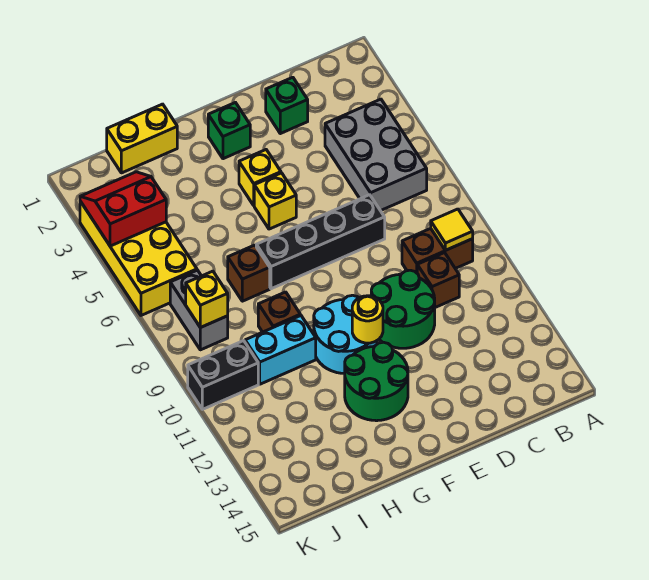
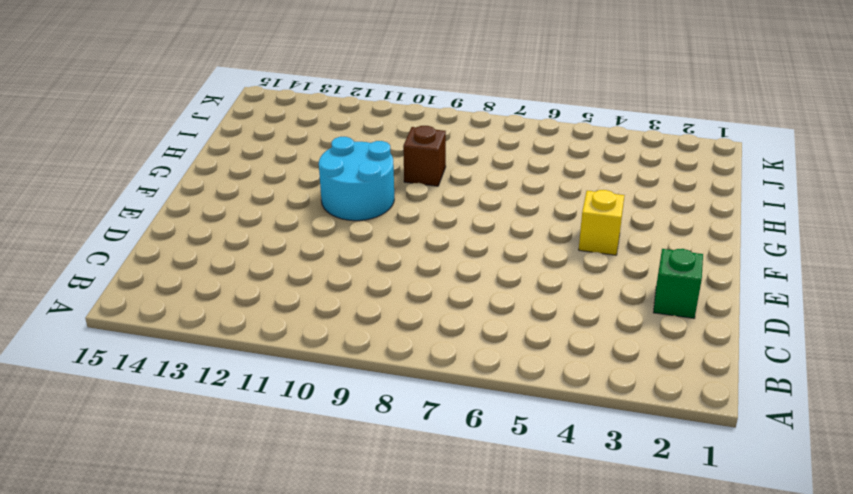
none -> grey brick B4:C6 level 1
none -> brown brick B9:C9 level 1
none -> brown brick C10 level 1

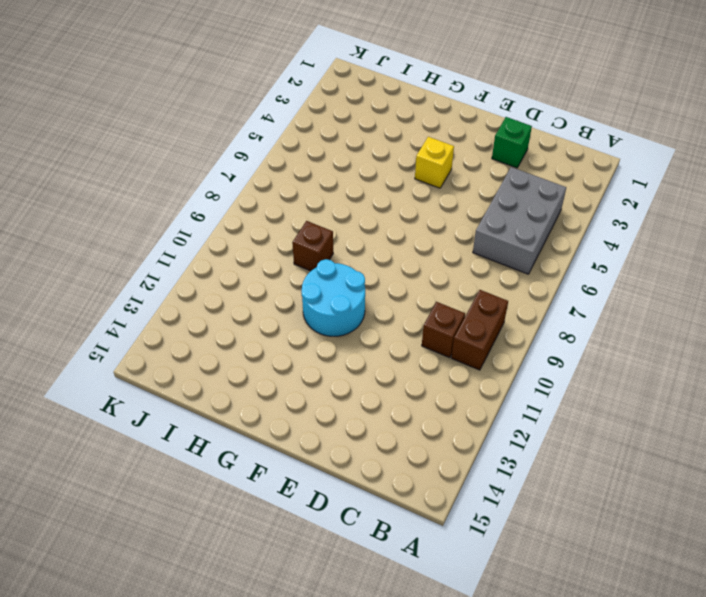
brown brick B9:B10 level 1 -> brown brick B9:C9 level 1
none -> black brick D7:G7 level 1
none -> green round brick D10:E11 level 1
none -> green brick F2 level 1

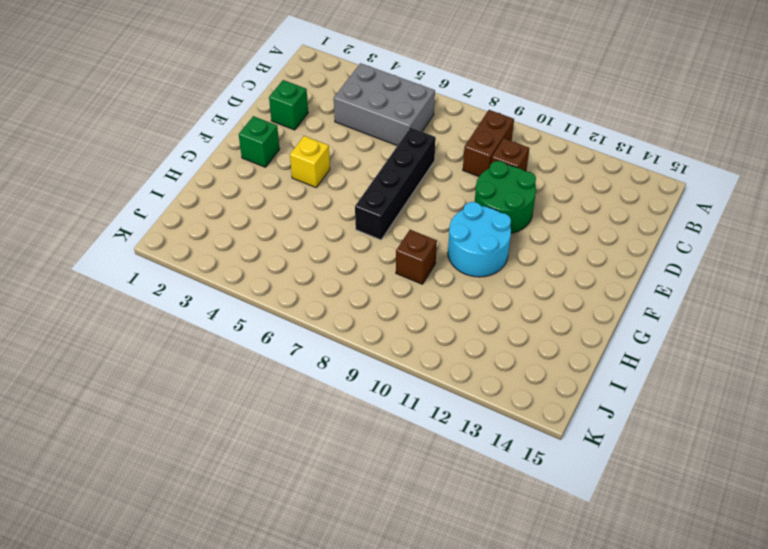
none -> yellow brick F5 level 1
none -> green round brick F12:G13 level 1
none -> yellow brick H1:I1 level 1

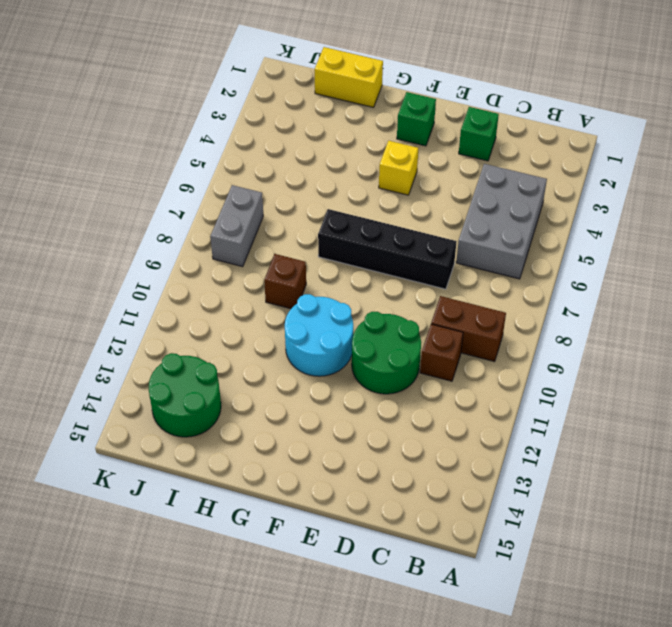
green round brick I13:J14 level 1 -> green round brick F12:G13 level 1
none -> yellow brick F5 level 1
none -> brown brick H7 level 1
none -> cyan brick H10:I10 level 1

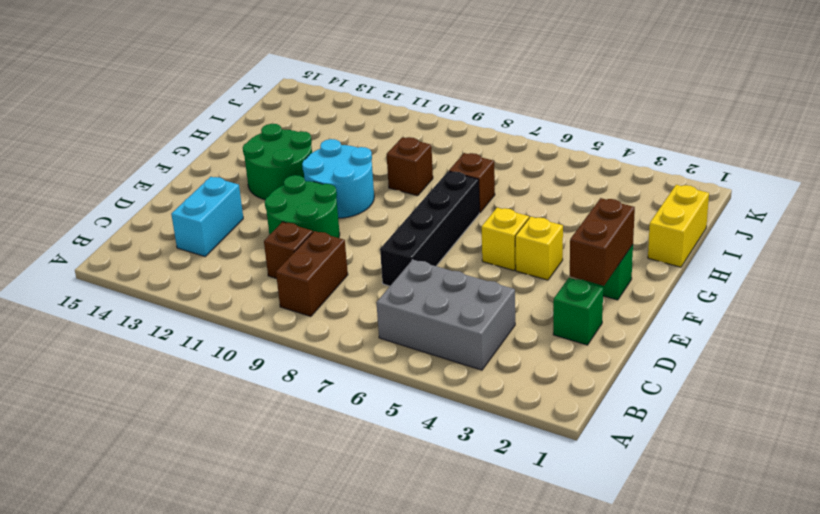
cyan brick C13:D13 level 1 -> cyan brick H10:I10 level 1
brown brick E2:F2 level 2 -> none
none -> yellow brick J3:K6 level 1
none -> grey brick J7:J8 level 1
none -> black brick J10:K10 level 1

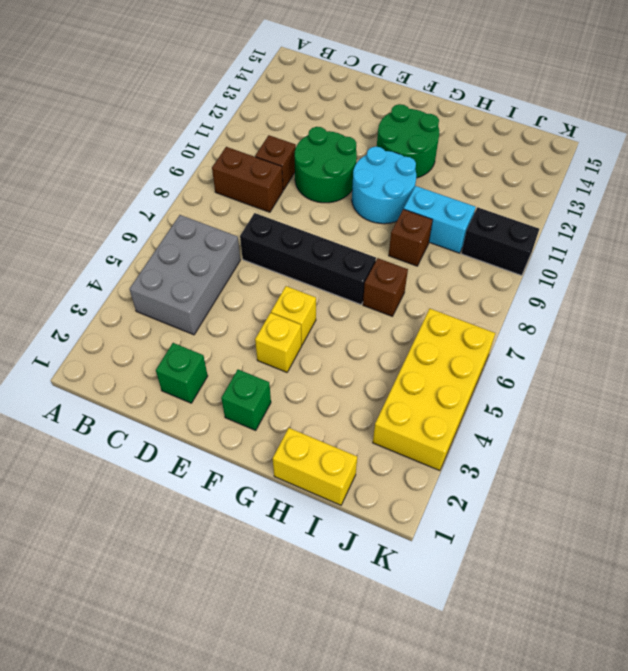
none -> grey brick J7:J8 level 1
none -> yellow tile B9 level 2
none -> yellow round brick F11 level 2

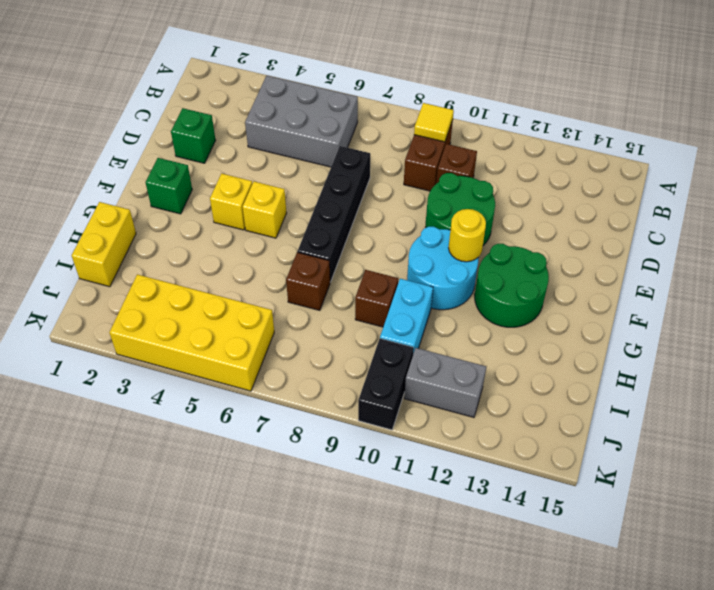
grey brick J11:J12 level 1 -> grey brick J7:J8 level 1
none -> red slope J3:K4 level 2 top 4
none -> yellow brick J8 level 2

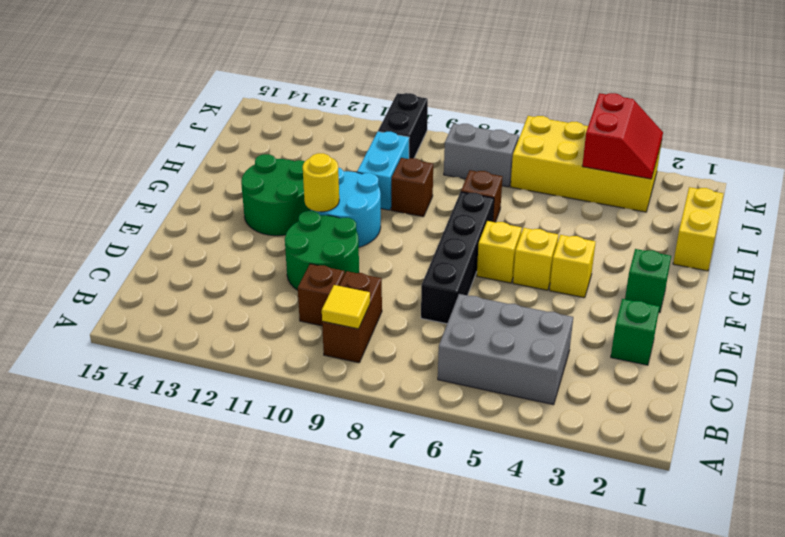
yellow brick F6 level 1 -> yellow brick J8 level 2

